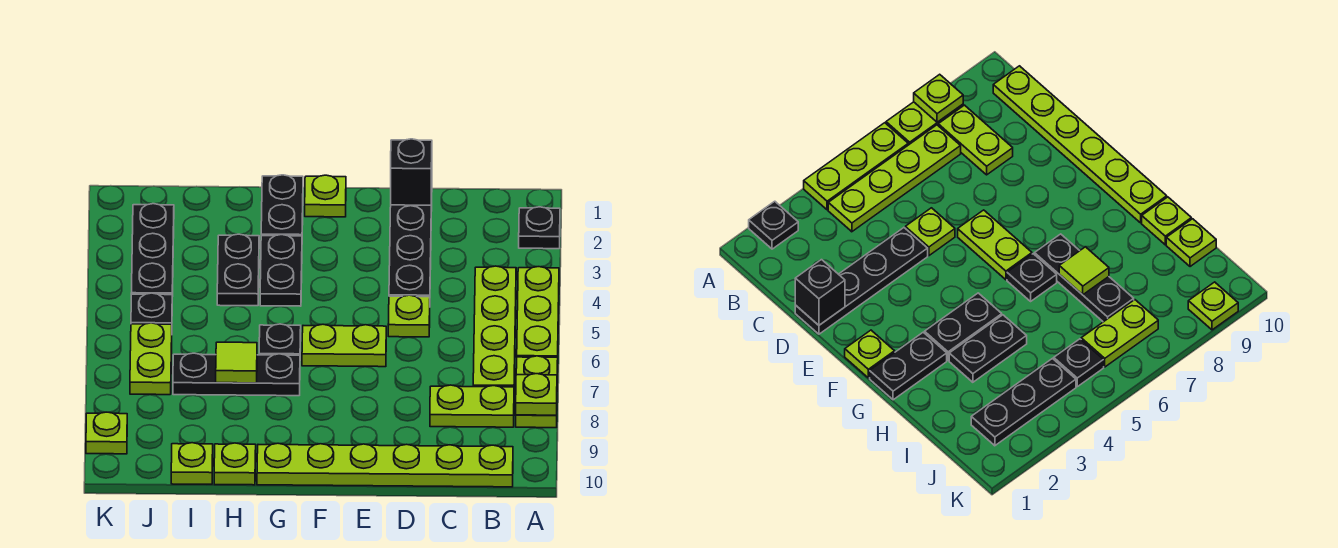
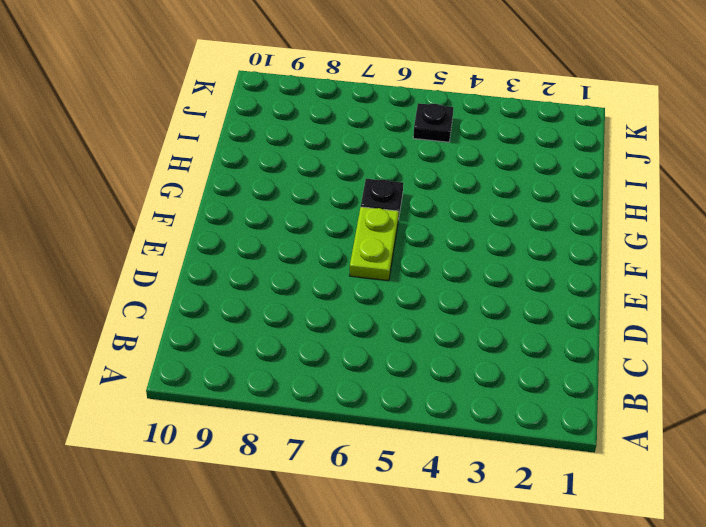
none -> black plate A2 level 1
none -> lime plate A4:A6 level 1
none -> lime plate A7:A8 level 1

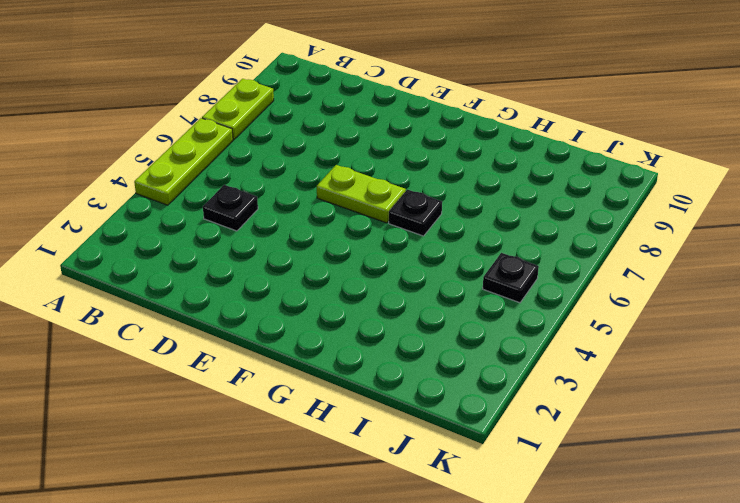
black plate C4 level 1 -> black plate A2 level 1
none -> lime plate B4:B7 level 1
none -> lime plate B8:C8 level 1
none -> lime plate B10:G10 level 1

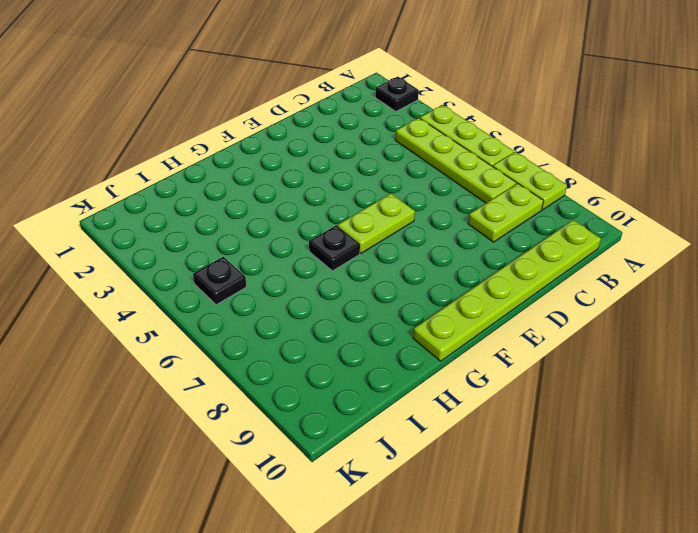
none -> black plate D1:D4 level 1
none -> lime plate D5 level 1
none -> lime plate F1 level 1

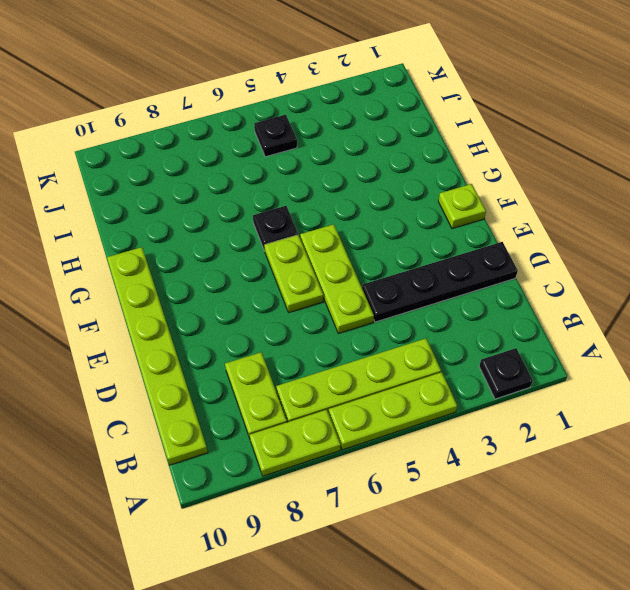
lime plate D5:F5 level 1 -> lime plate D5 level 1
none -> black plate G1:G2 level 1
none -> black plate G3:G4 level 1
none -> black plate G7:I7 level 1

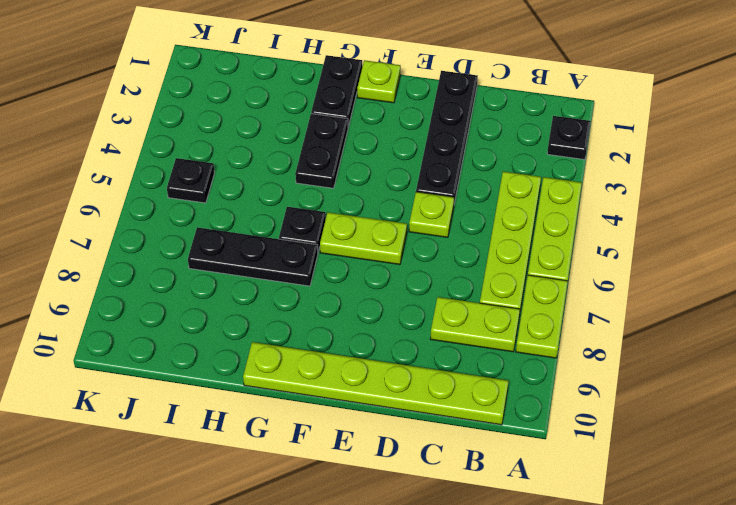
none -> black plate H3:H4 level 1
none -> lime plate H10 level 1
none -> lime plate I10 level 1

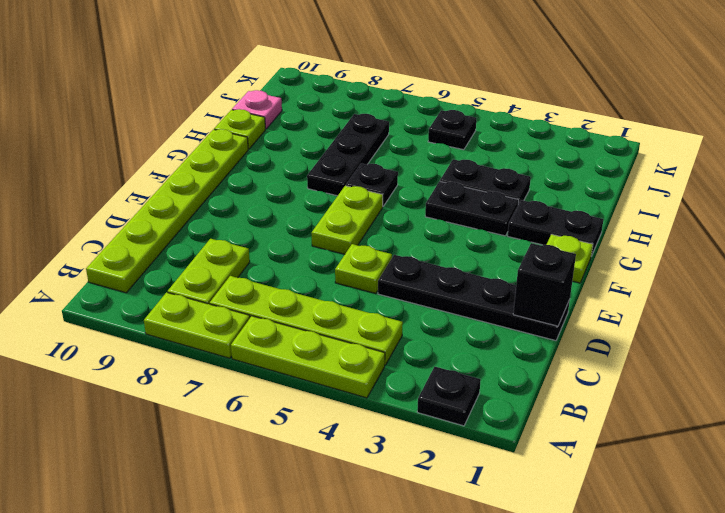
pink plate I10 level 1 -> lime plate I10 level 1
none -> black plate J2:J4 level 1
none -> lime plate J6:J7 level 1
none -> lime plate K9 level 1

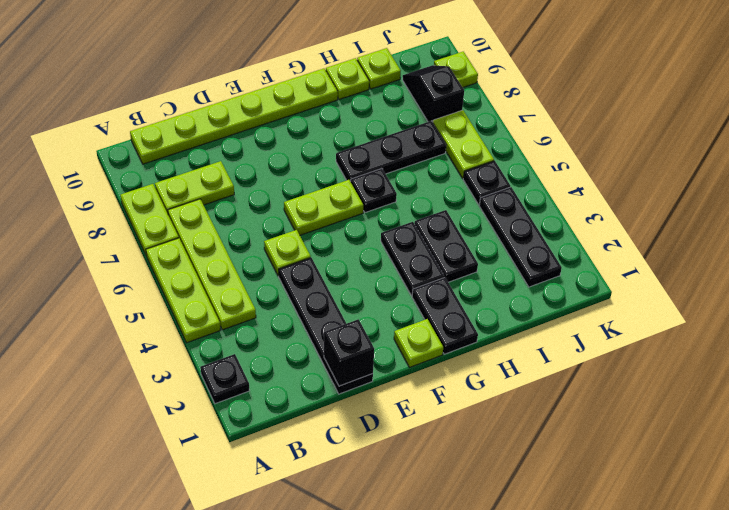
black slope J8:J9 level 1 top 8 -> none
none -> lime plate A8 level 2
none -> lime tile H7 level 2

